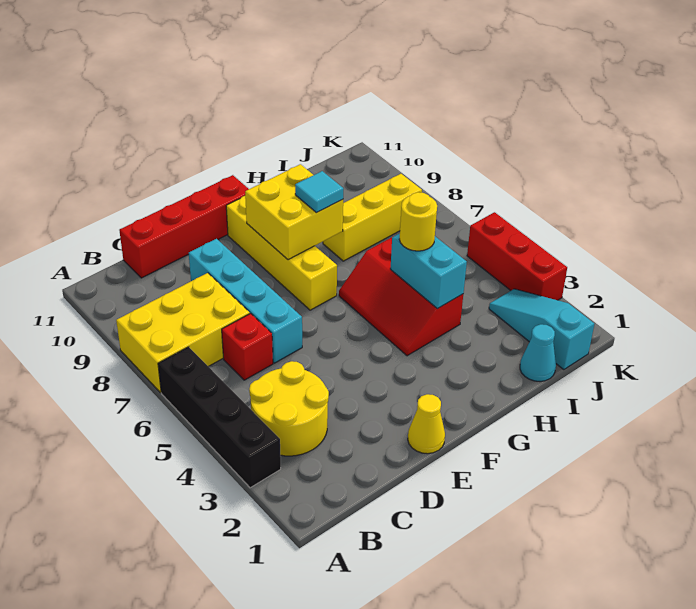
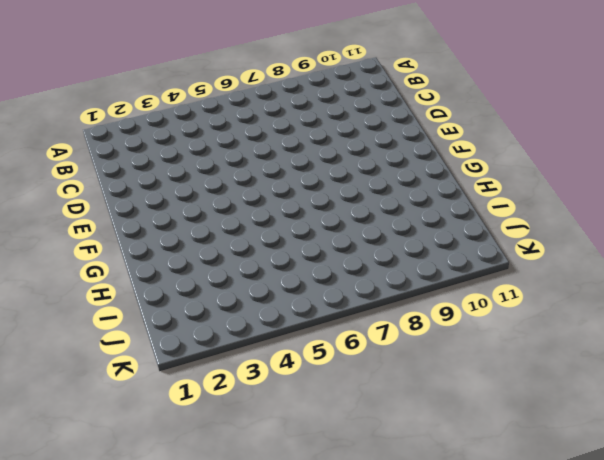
none -> black brick A3:A6 level 1
none -> yellow brick A7:C8 level 1
none -> yellow round brick B3:C4 level 1

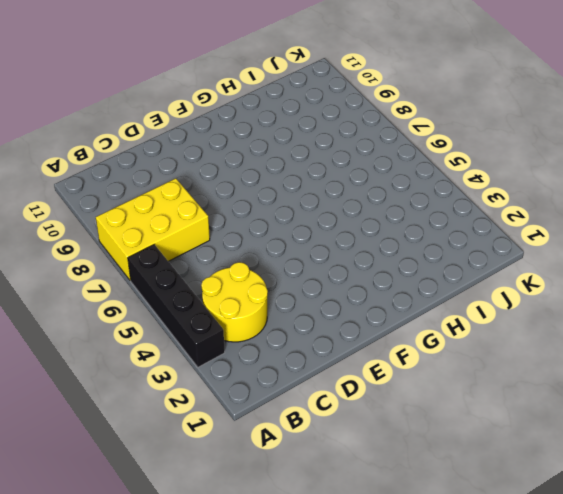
none -> red brick C6 level 1
none -> red brick C11:F11 level 1
none -> cyan brick D6:D9 level 1

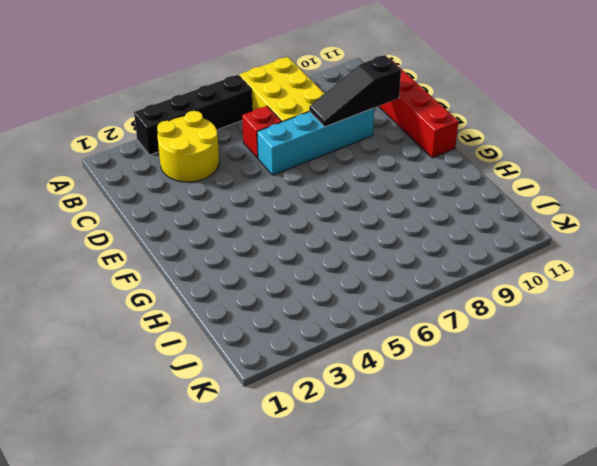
black slope D8:D10 level 2 top 10 -> none
none -> yellow cone E1 level 1
none -> yellow brick F7:F10 level 1
none -> red slope G4:H6 level 1 top H

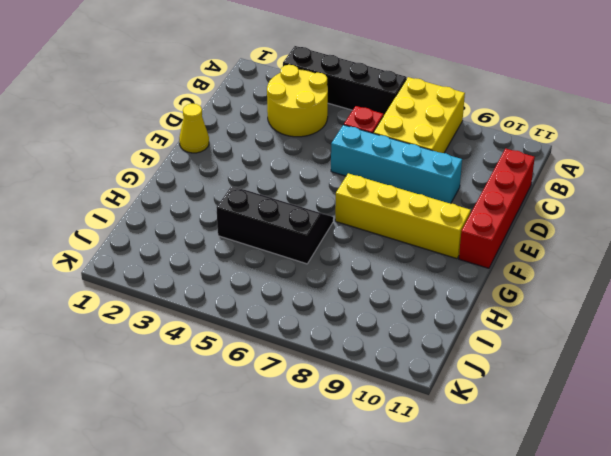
black slope G4:H6 level 1 top H -> red slope G4:H6 level 1 top H
none -> yellow brick H8:J8 level 1
none -> cyan cone I1 level 1
none -> cyan slope J1:J3 level 1 top 1

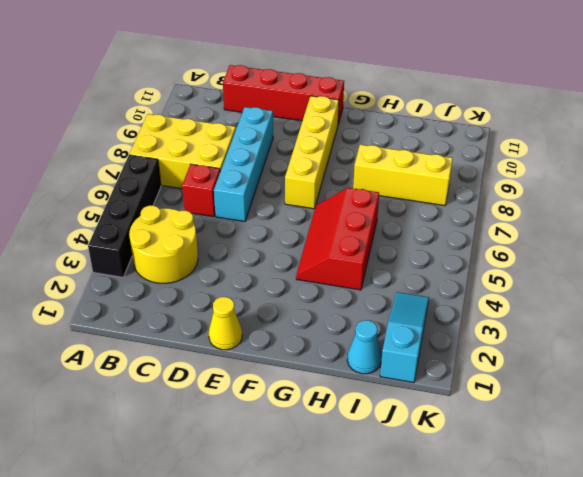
none -> red brick K3:K5 level 1
none -> yellow brick F8:G9 level 2
none -> cyan brick H4:H5 level 2

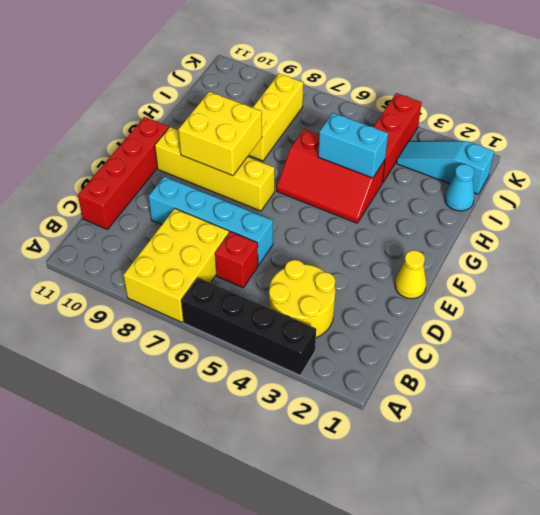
red brick I4:K4 level 1 -> red brick K3:K5 level 1
none -> cyan tile G8 level 3
none -> yellow round brick H5 level 3

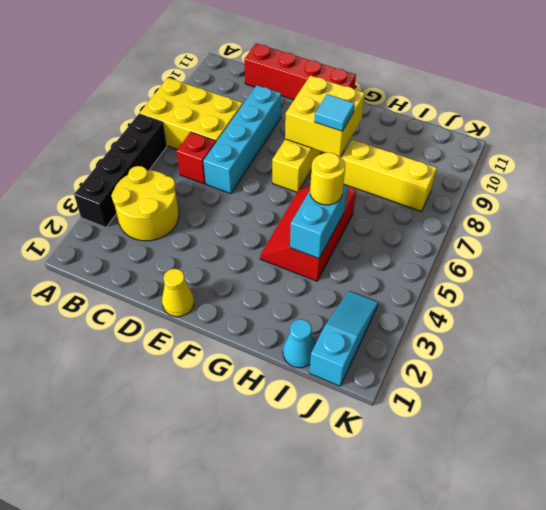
none -> red brick K3:K5 level 1

